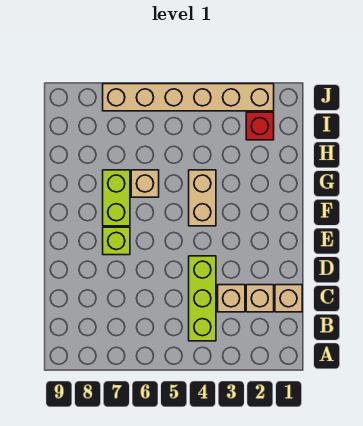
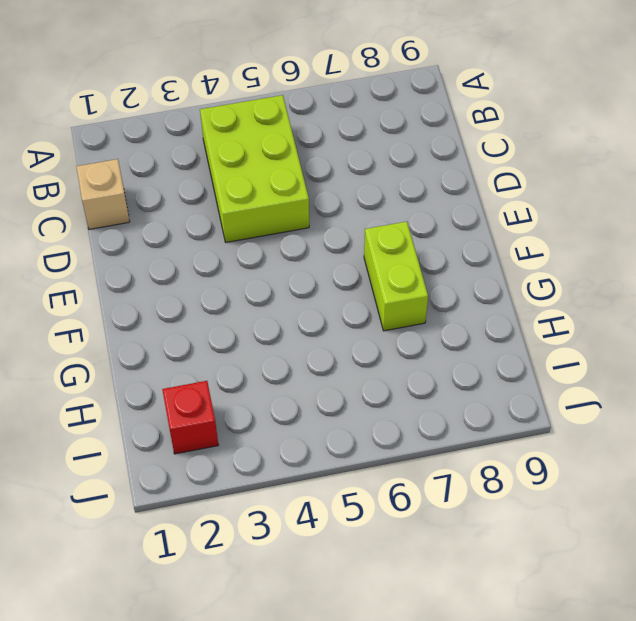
lime brick B4:D5 level 1 -> lime brick B4:D4 level 1
none -> tan brick C2 level 1
none -> tan brick C3 level 1

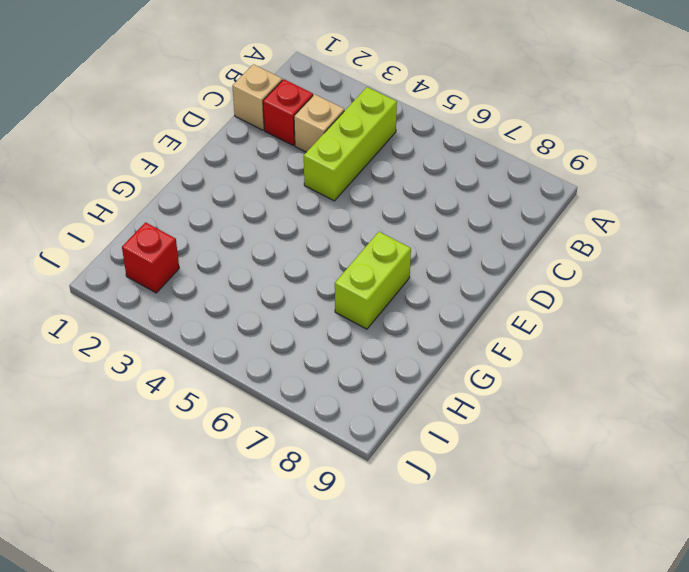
red brick C2 level 1 -> tan brick C2 level 1
none -> lime brick E7 level 1
none -> tan brick F4:G4 level 1

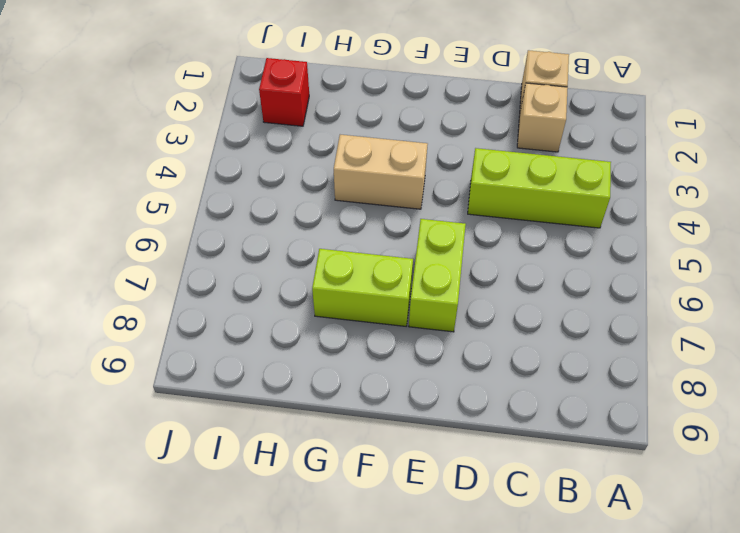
lime brick E6:E7 level 1 -> lime brick E7 level 1
none -> tan brick C3 level 1
none -> tan brick G6 level 1

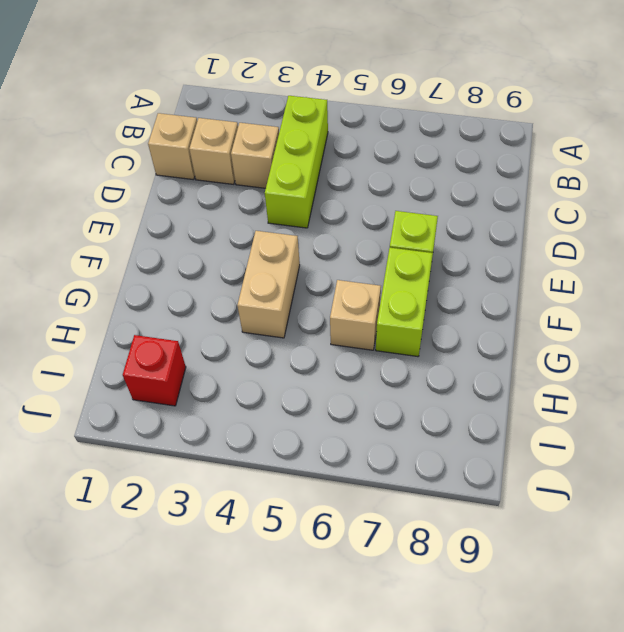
none -> tan brick J2:J7 level 1

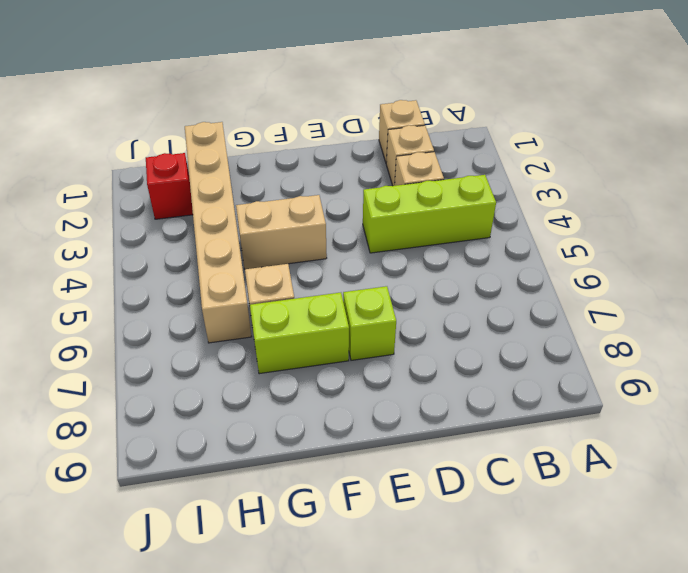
tan brick H1:H6 level 1 -> tan brick J2:J7 level 1

